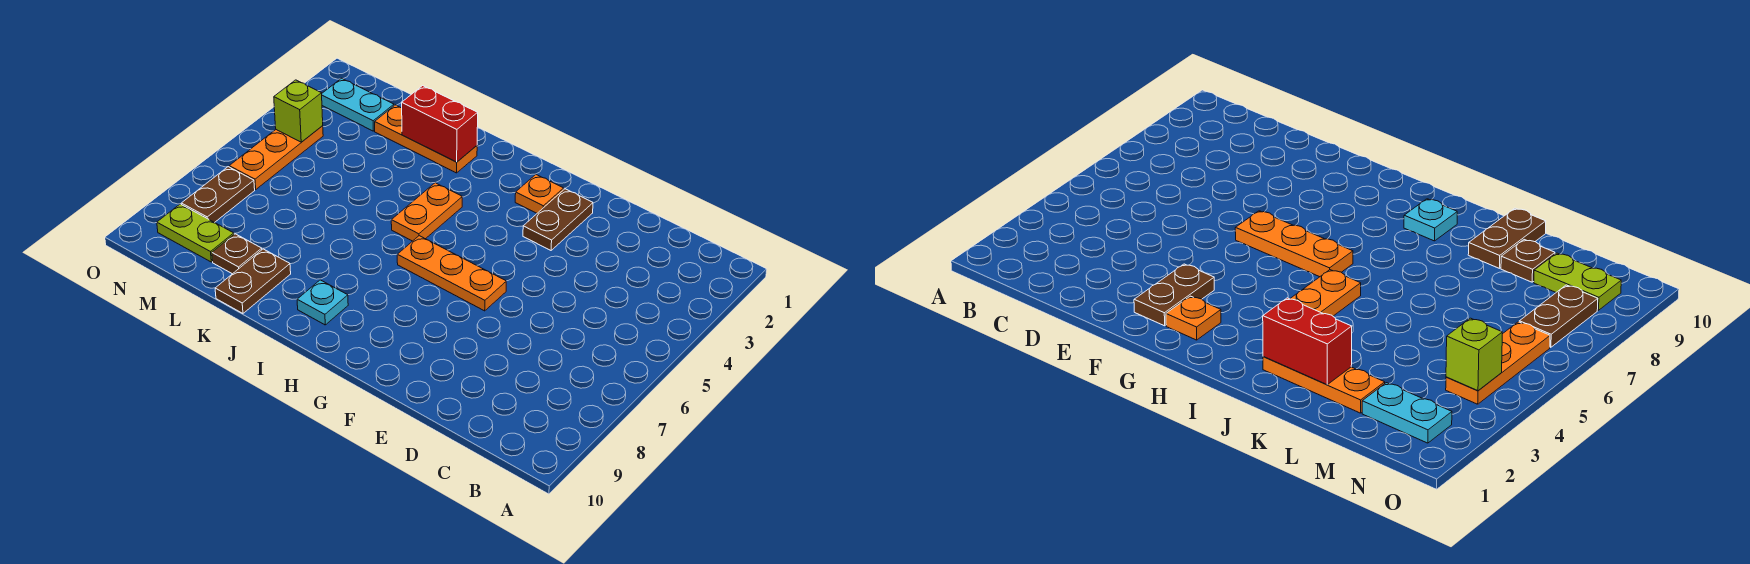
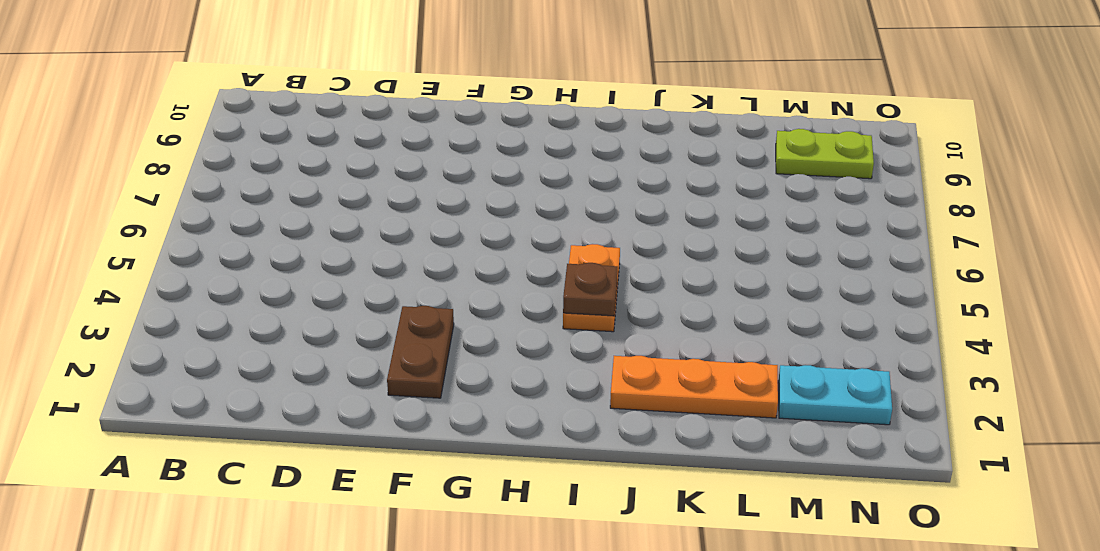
brown plate I4 level 2 -> brown plate L9 level 1
none -> orange plate F6:H6 level 1
none -> orange plate G2 level 1
none -> cyan plate I9 level 1

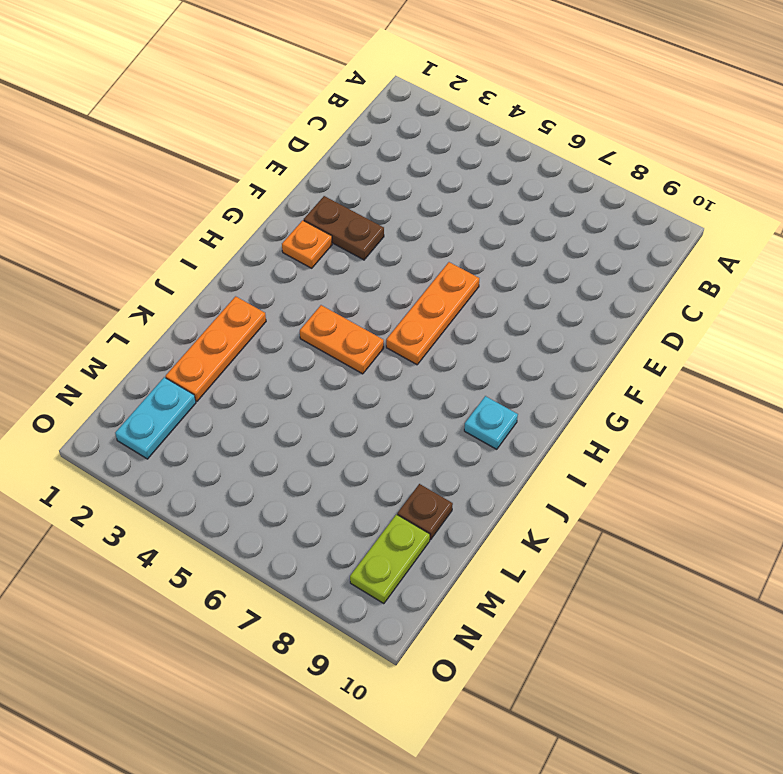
none -> brown plate K9:K10 level 1
none -> orange plate N4:N6 level 1
none -> brown plate N7:N8 level 1

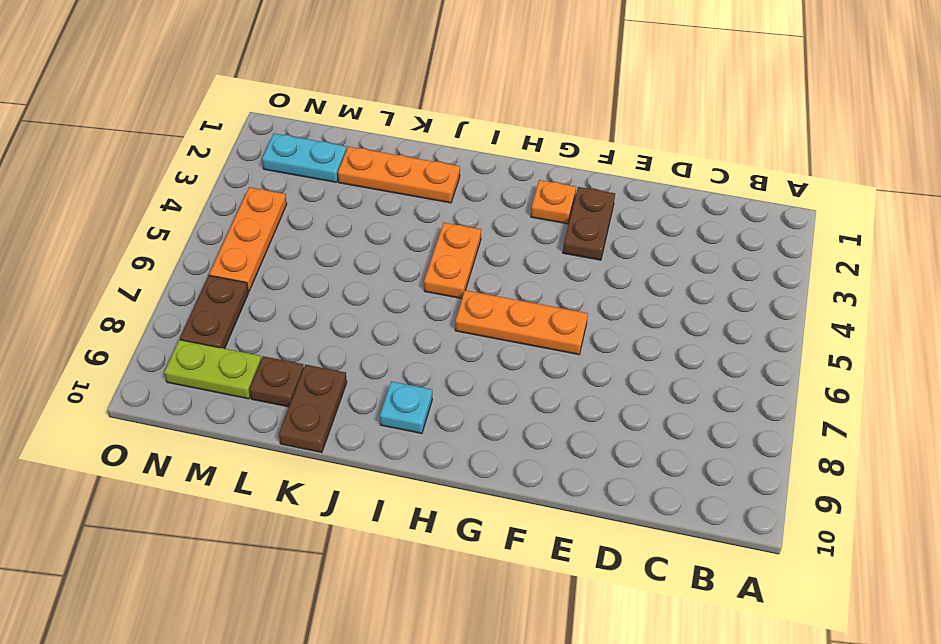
none -> red brick J2:K2 level 2
none -> lime brick N4 level 2

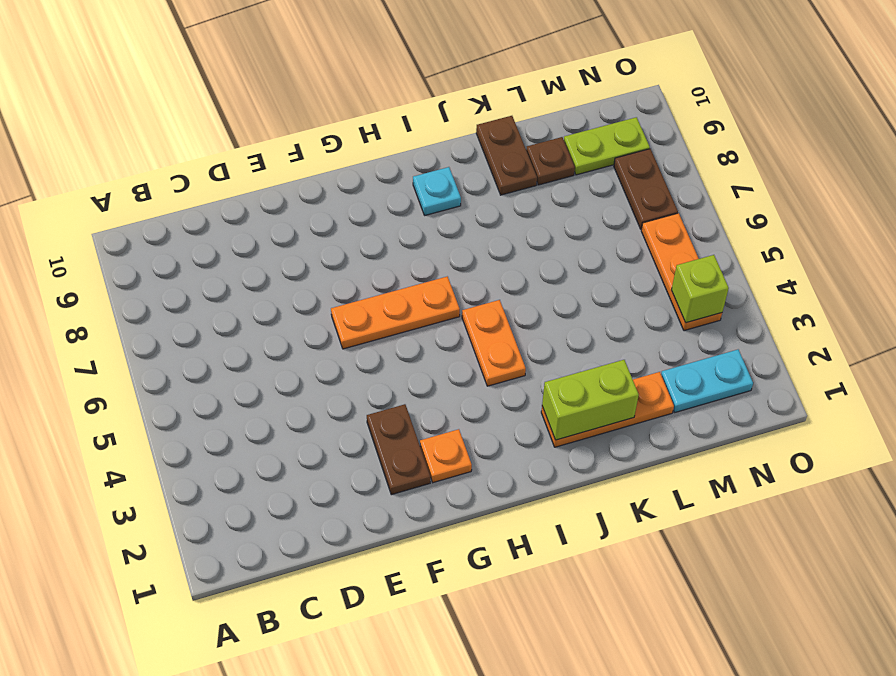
lime brick J2:K2 level 2 -> red brick J2:K2 level 2

